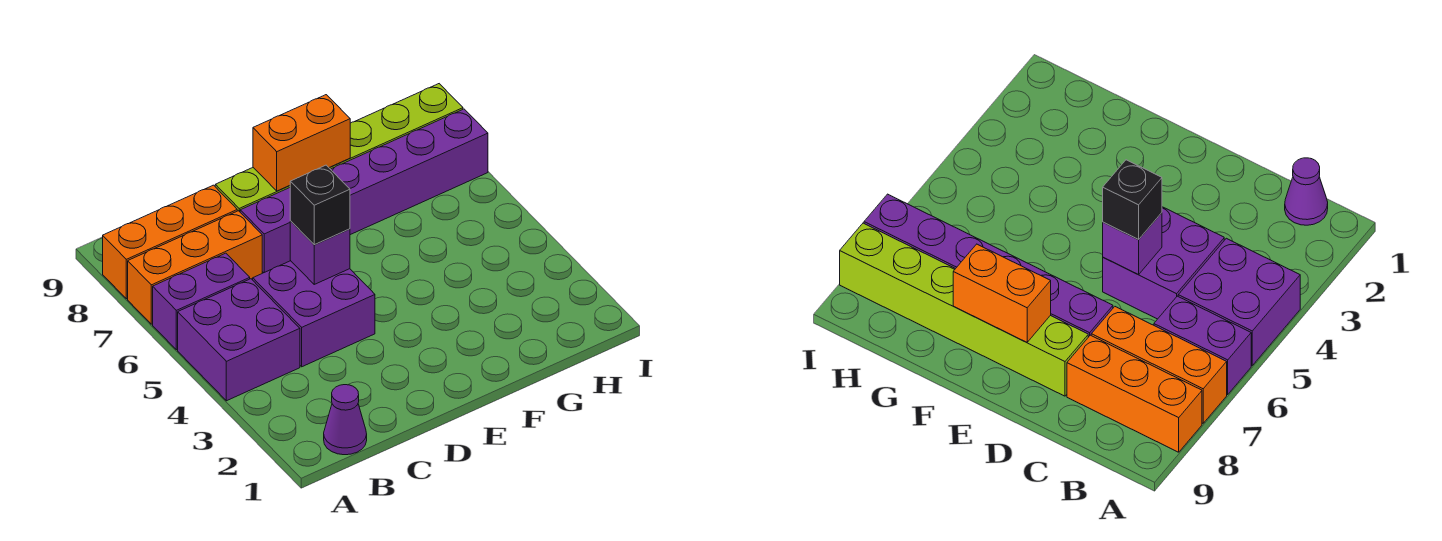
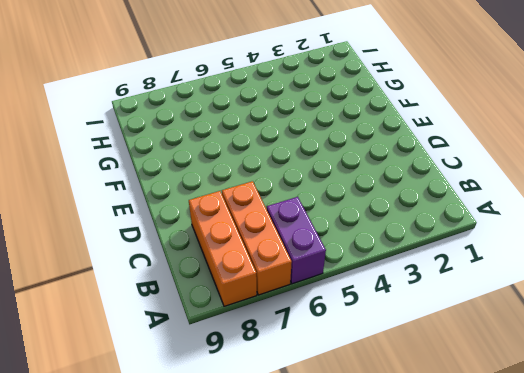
none -> purple brick A4:B5 level 1
none -> purple cone B1 level 1

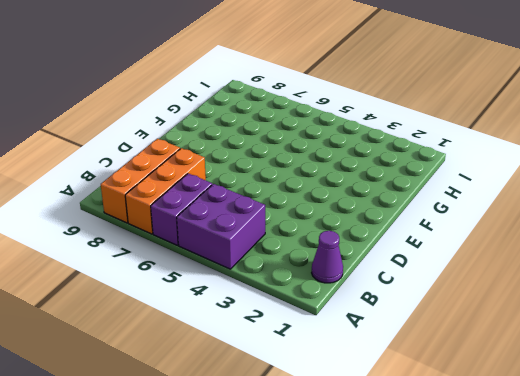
none -> purple brick C4:D5 level 1
none -> purple brick D7:I7 level 1

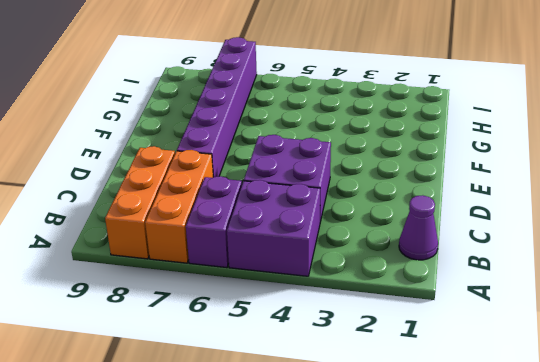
none -> lime brick D8:I8 level 1
none -> purple brick D5 level 2

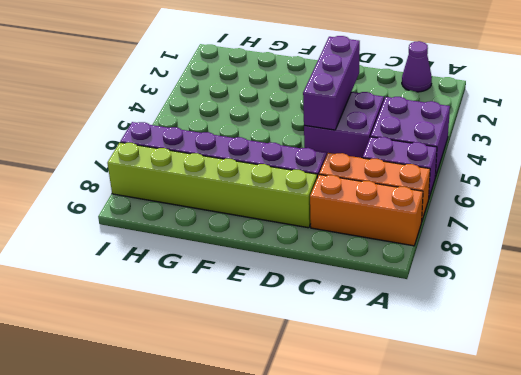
purple brick D3:D5 level 2 -> purple brick D5 level 2
none -> orange brick E8:F8 level 2
none -> black brick D5 level 3

